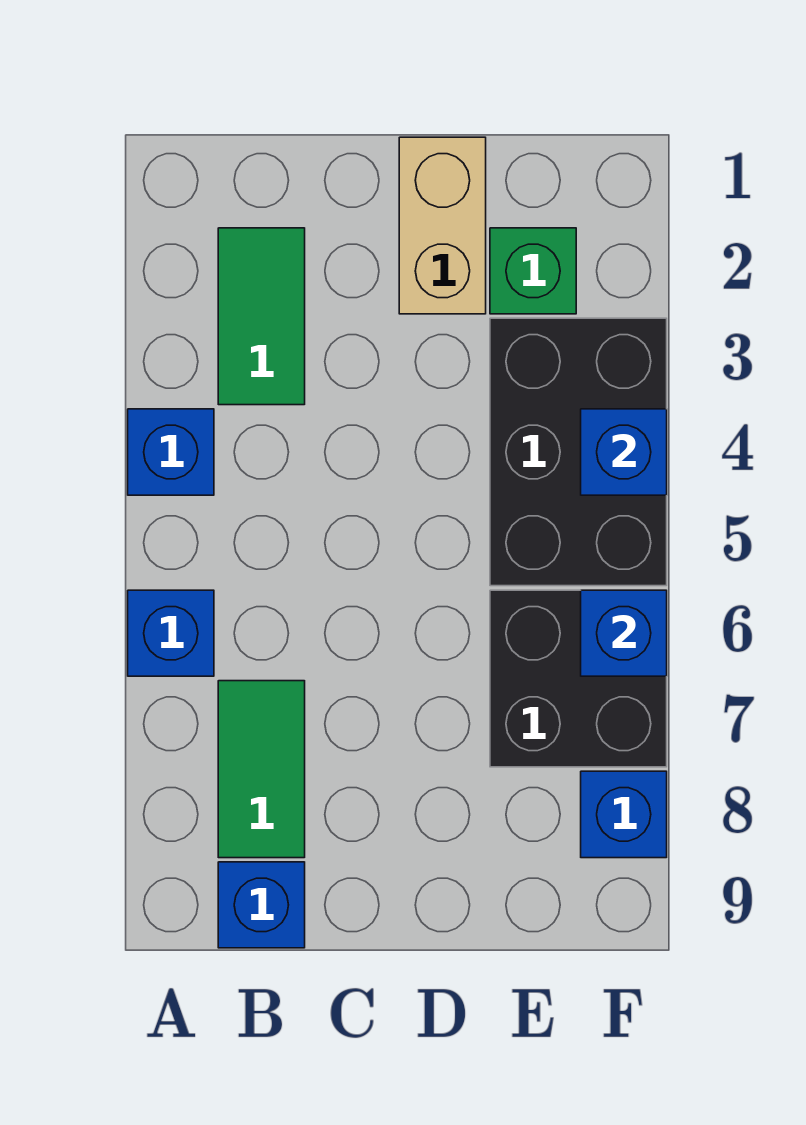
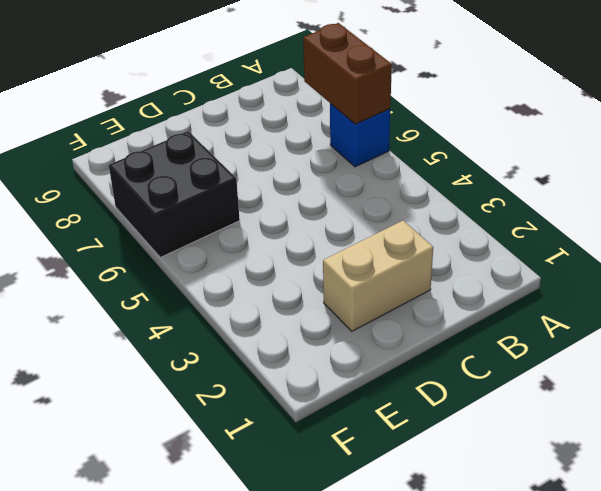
brown brick A6:A7 level 2 -> none
tan brick C2:D2 level 1 -> tan brick D1:D2 level 1
none -> blue brick A4 level 1
none -> green tile B2:B3 level 1
none -> green tile B7:B8 level 1

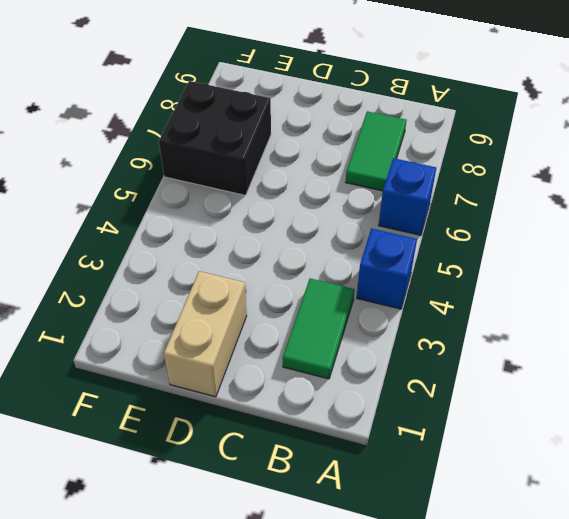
none -> blue brick B9 level 1
none -> green brick E2 level 1
none -> black brick E3:F5 level 1

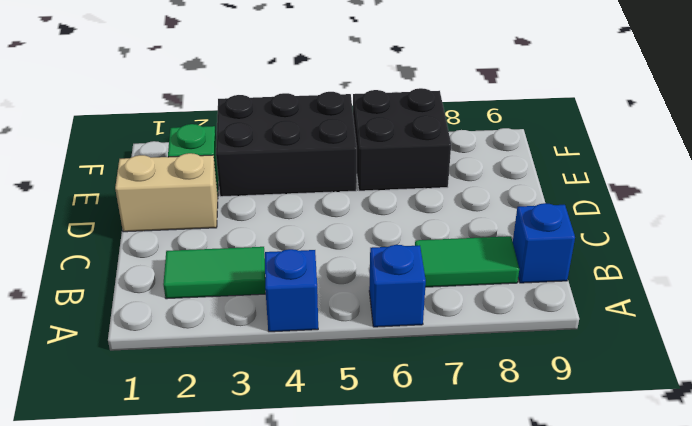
none -> blue brick F8 level 1
none -> blue brick F4 level 2
none -> blue brick F6 level 2

